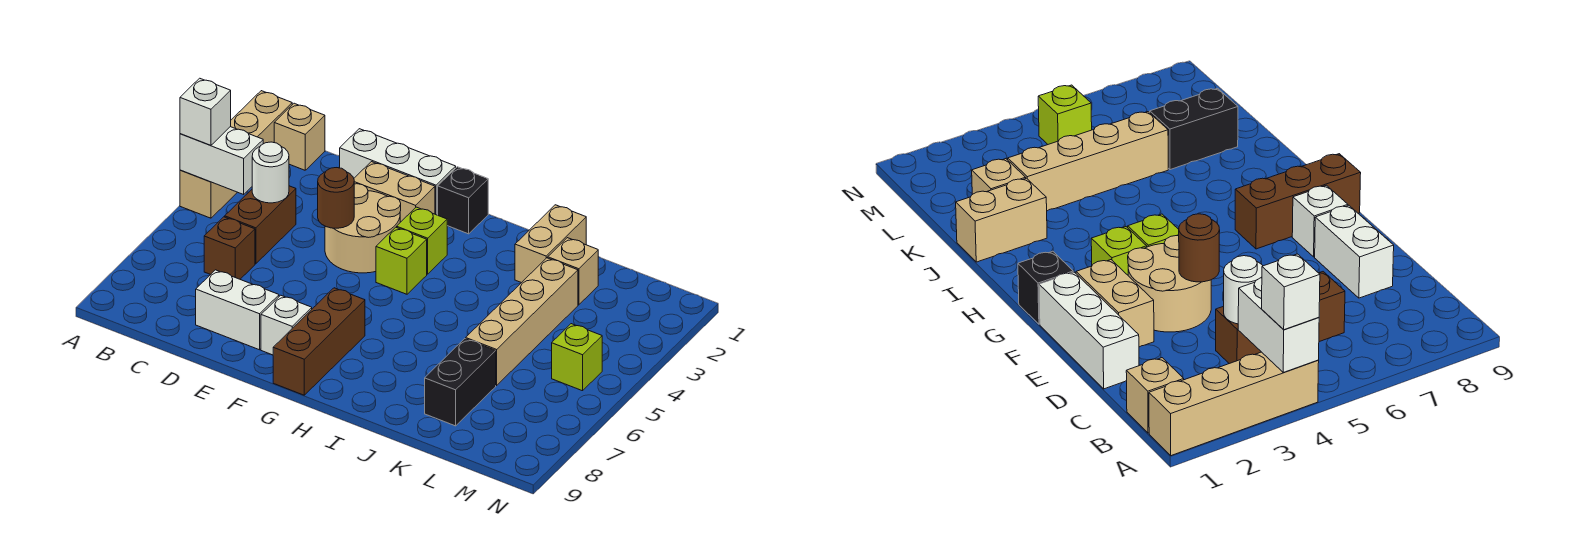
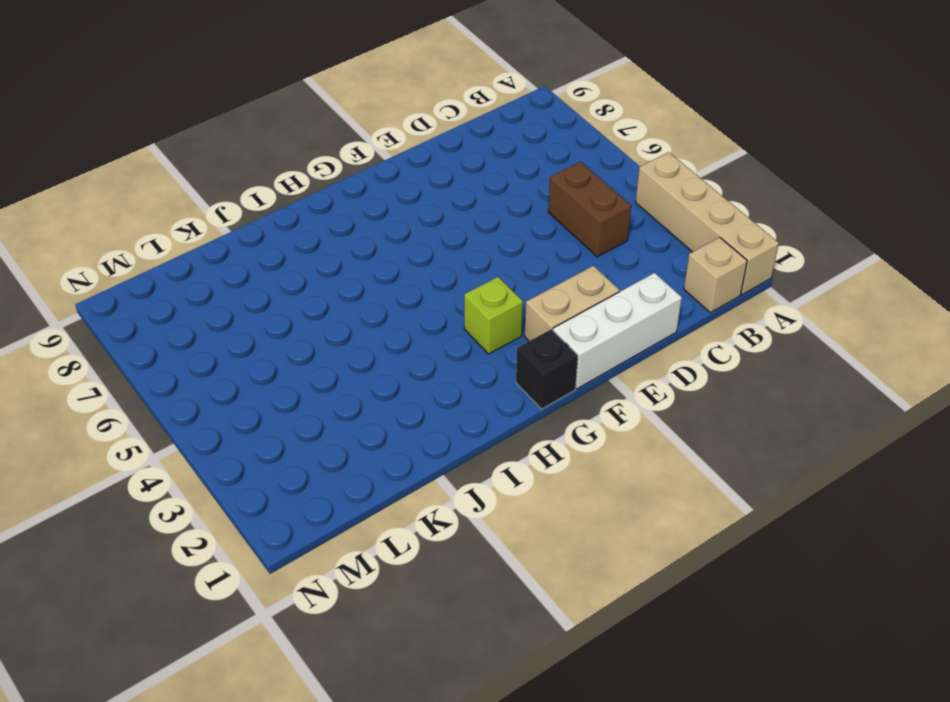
none -> brown brick C6 level 1
none -> white brick D8:E8 level 1
none -> tan round brick E3:F4 level 1

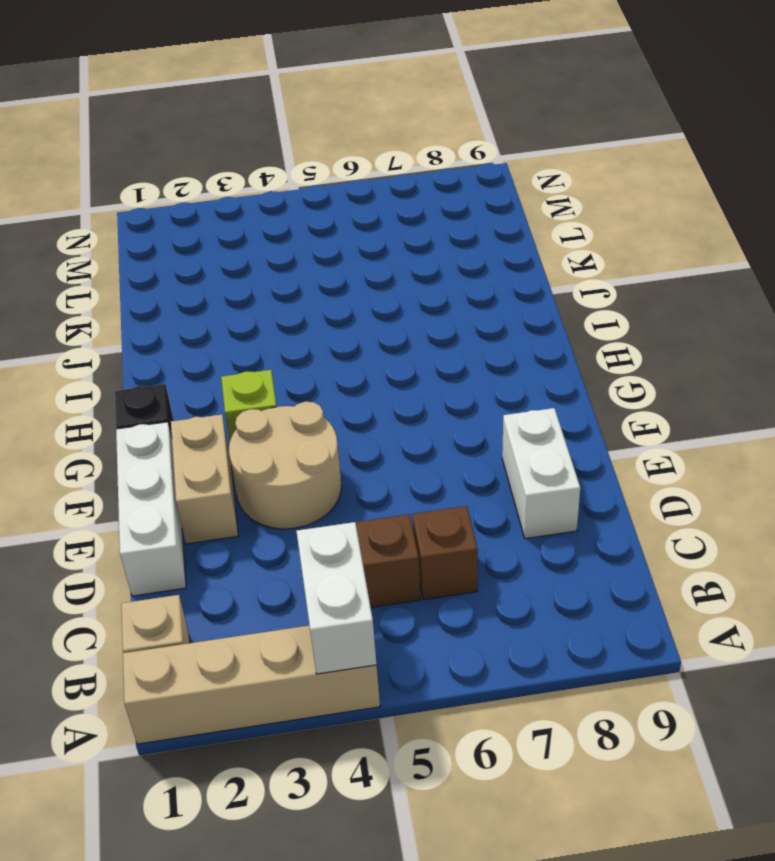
none -> white brick F8 level 1
none -> lime brick G4 level 1
none -> brown brick G7:G9 level 1

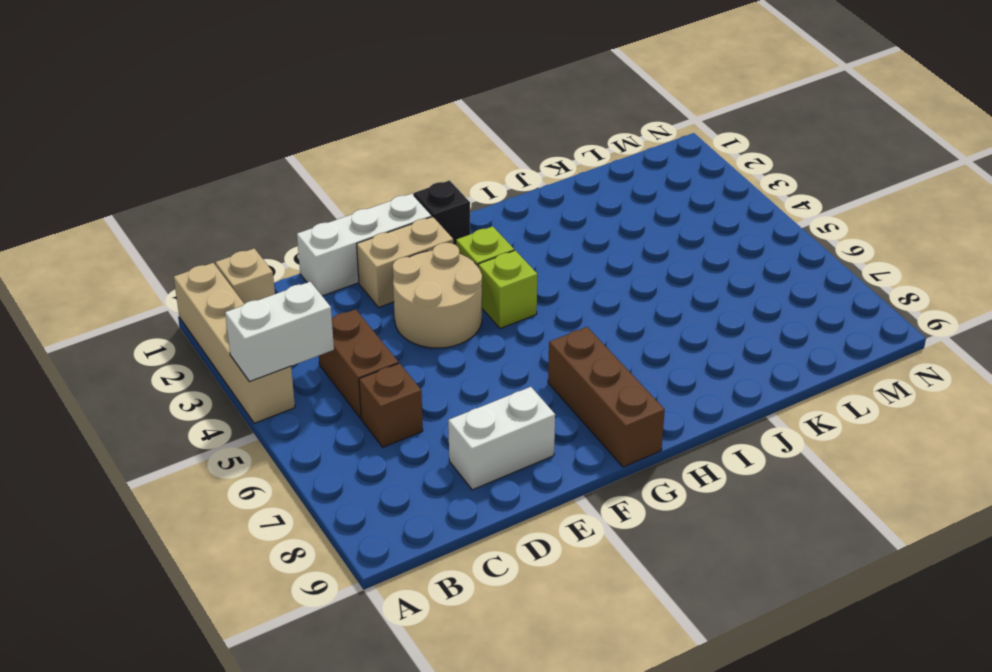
none -> white brick F8 level 1
none -> tan brick J1:J2 level 1
none -> tan brick K2 level 1

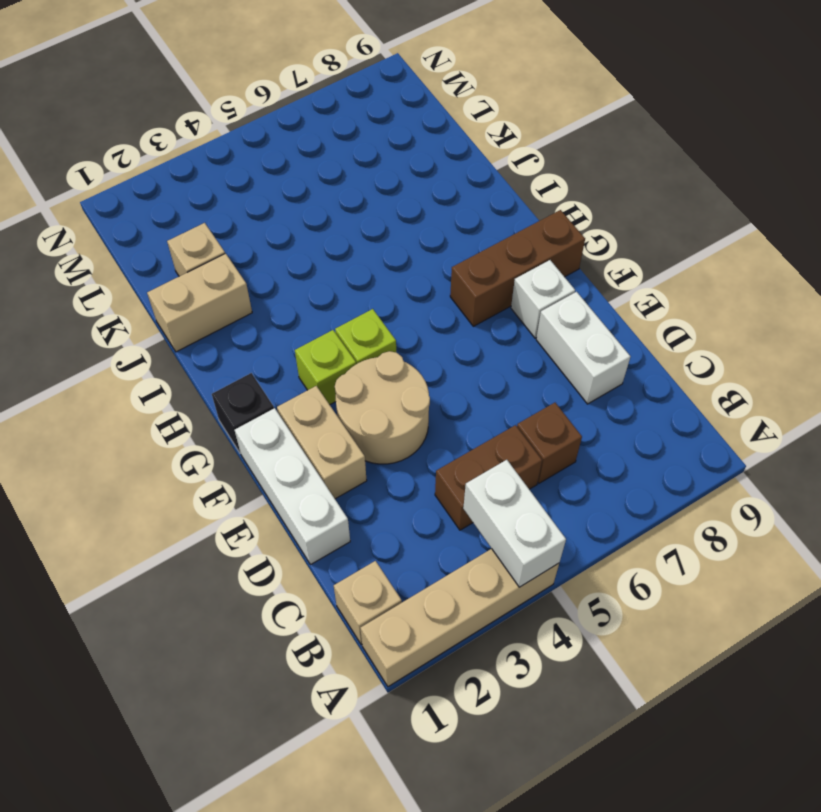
none -> tan brick K3:K6 level 1
none -> black brick K7:K8 level 1
none -> lime brick M5 level 1

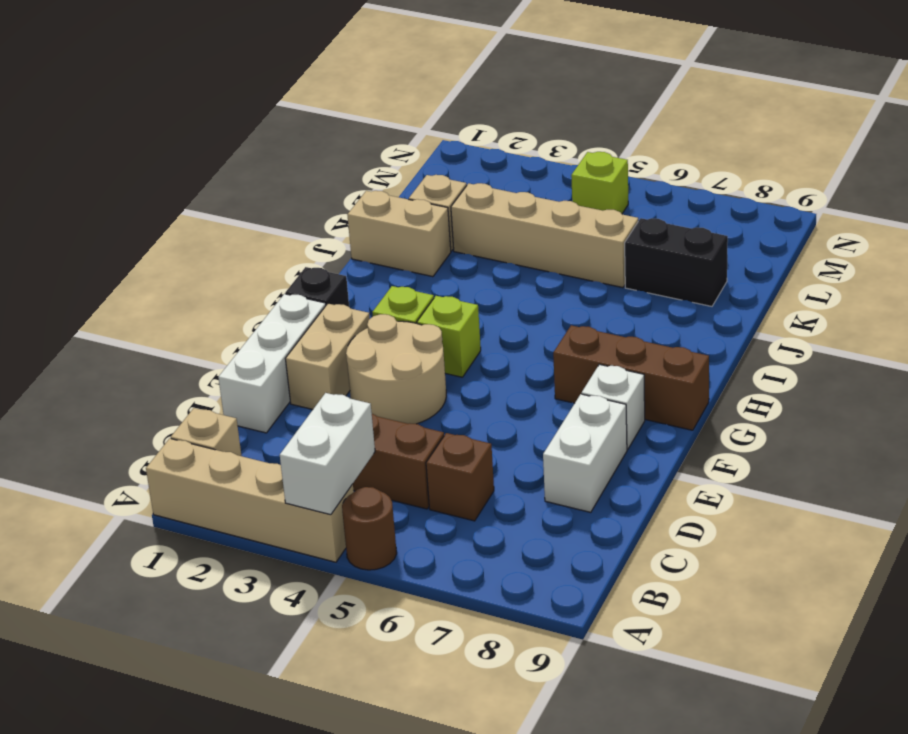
brown round brick A5 level 1 -> brown round brick E4 level 2
none -> white round brick C4 level 2
none -> white brick A4 level 3

